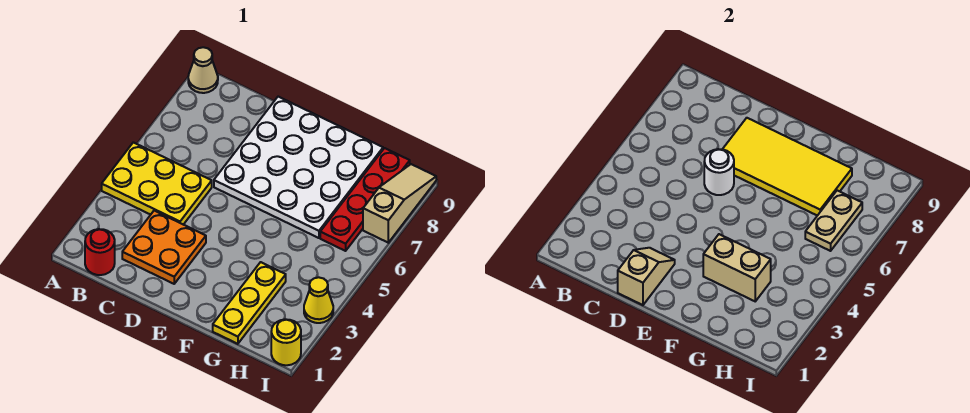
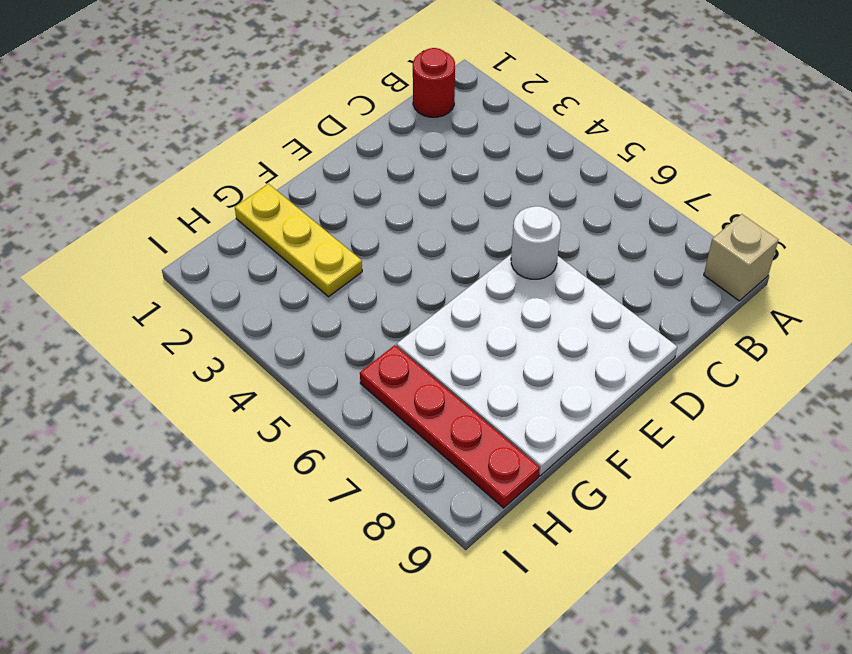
tan brick A9 level 1 -> tan cone A9 level 1
none -> yellow plate A4:C5 level 1
none -> orange plate C2:D3 level 1
none -> yellow round brick I1 level 1

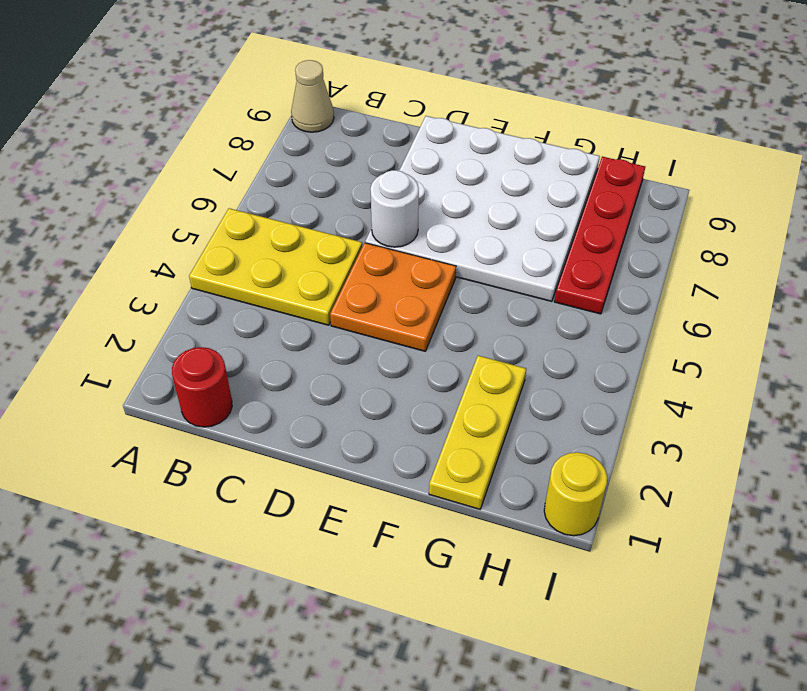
orange plate D4:E5 level 1 -> orange plate C2:D3 level 1
none -> yellow cone I3 level 1
none -> tan slope I7:I9 level 1 top 7
none -> tan slope D1:D2 level 2 top 1

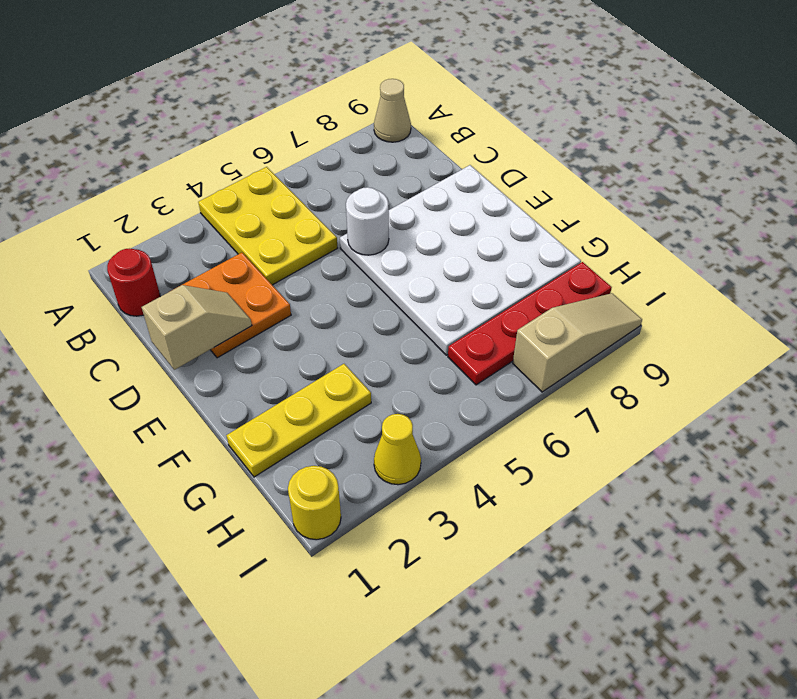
none -> yellow tile D7:G8 level 2
none -> tan brick F3:G3 level 2
none -> tan plate H6:H7 level 2

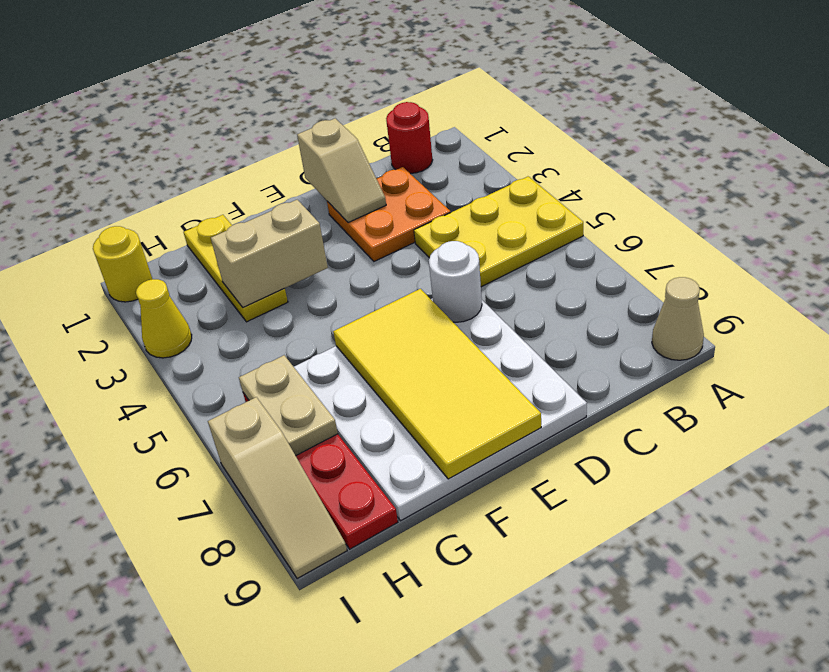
yellow tile E6:F9 level 2 -> yellow tile D7:G8 level 2

